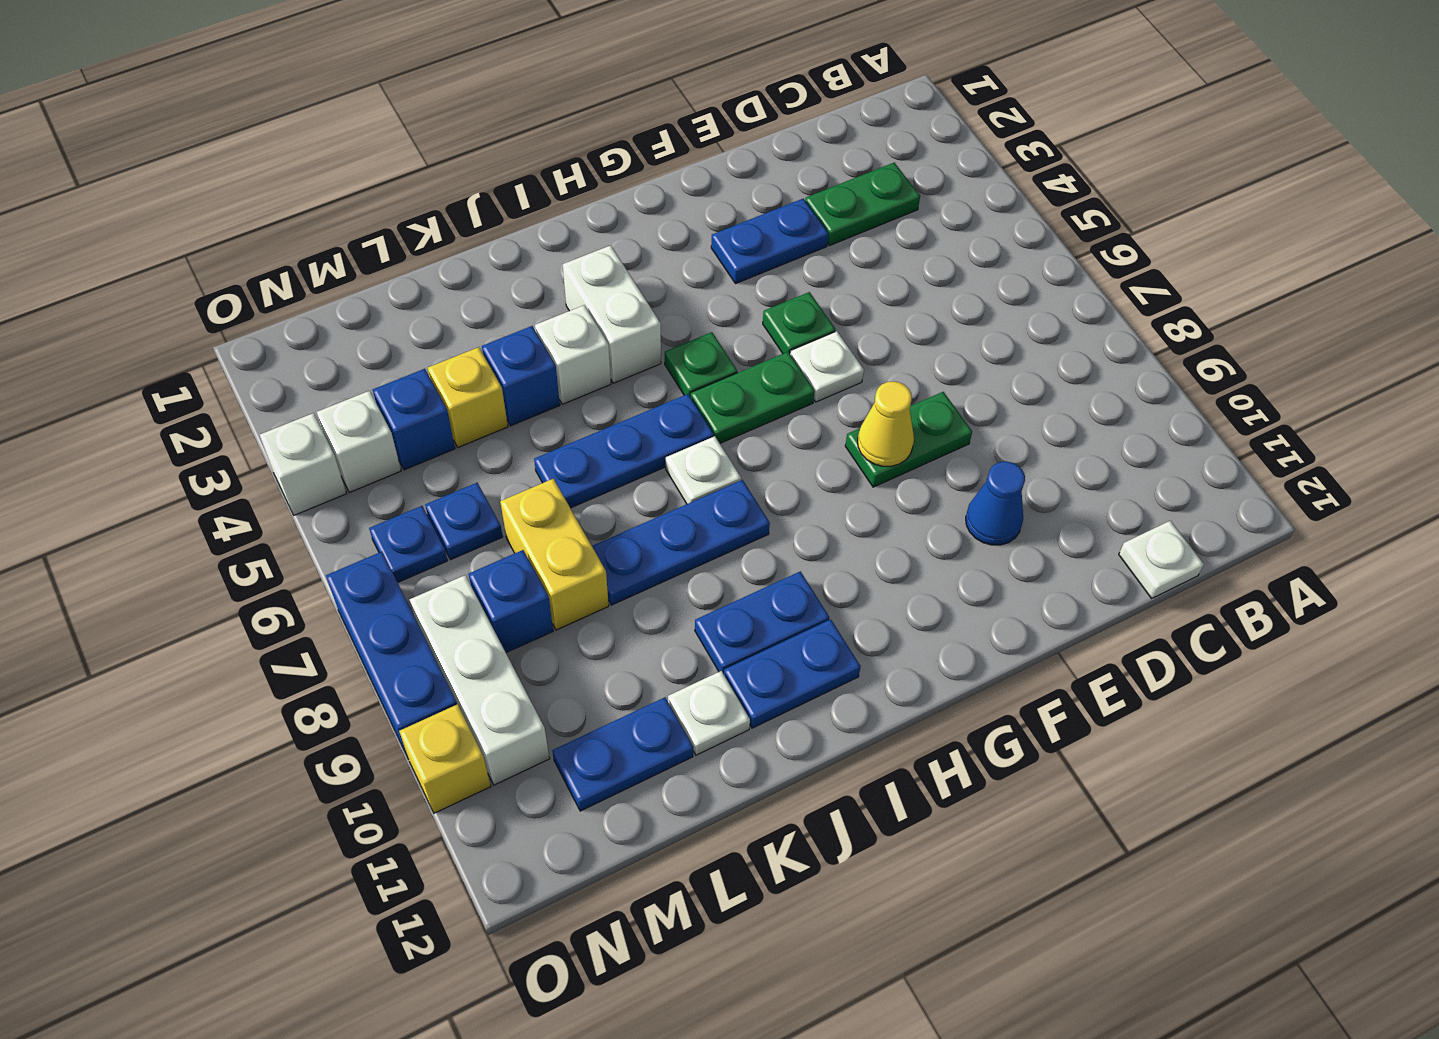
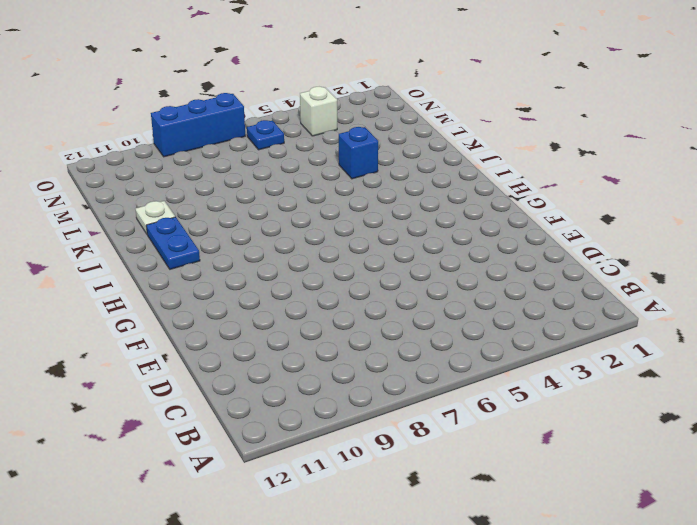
none -> green plate C3:D3 level 1
none -> white plate C12 level 1
none -> blue plate E3:F3 level 1
none -> green plate E8:F8 level 1

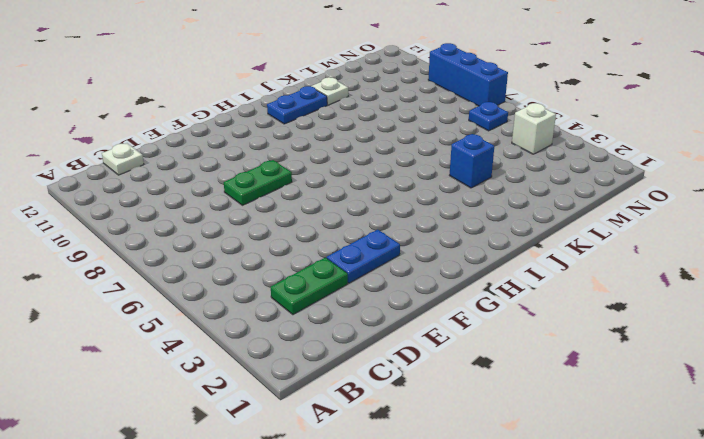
none -> blue cone E10 level 1
none -> green plate F5 level 1
none -> white plate F6 level 1
none -> green plate G6:H6 level 1

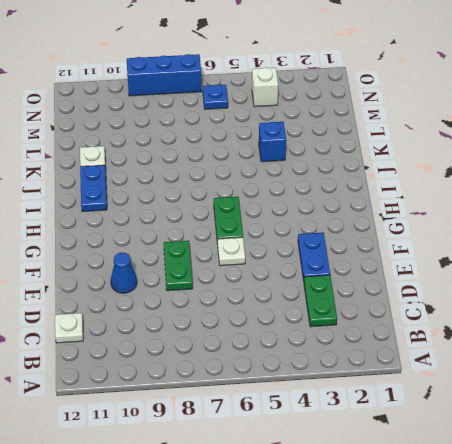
none -> green plate F5 level 1
none -> green plate H5 level 1
none -> white brick I3:I4 level 1
none -> blue plate I6:K6 level 1

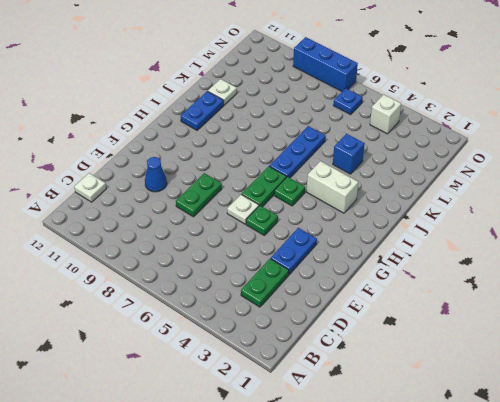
none -> white plate I7 level 1
none -> blue plate I8:K8 level 1
none -> blue plate I10:J10 level 1
none -> white brick J4 level 1

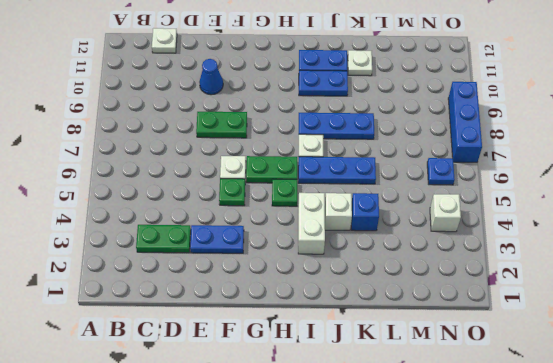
none -> yellow brick L4 level 1
none -> yellow brick L7:L8 level 1
none -> blue plate L11:M11 level 1
none -> blue brick M4 level 1

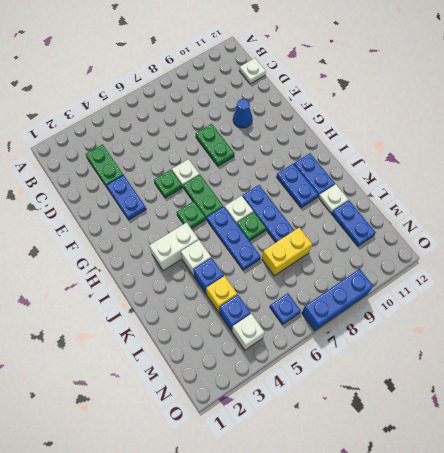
green plate J7 level 1 -> none
none -> blue plate M6 level 1
none -> blue brick M8 level 1
none -> white brick N8:N10 level 1
none -> white brick O4 level 1

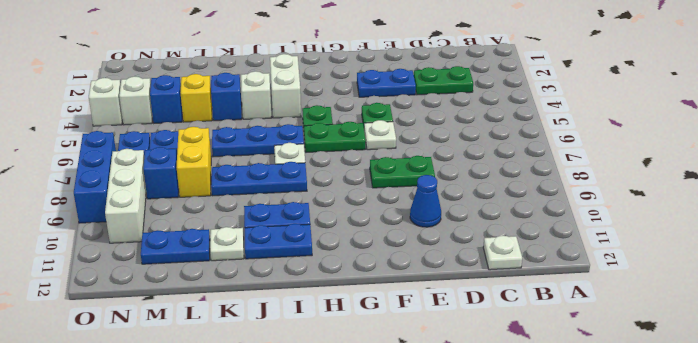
none -> yellow brick O10 level 1
none -> yellow cone F8 level 2

